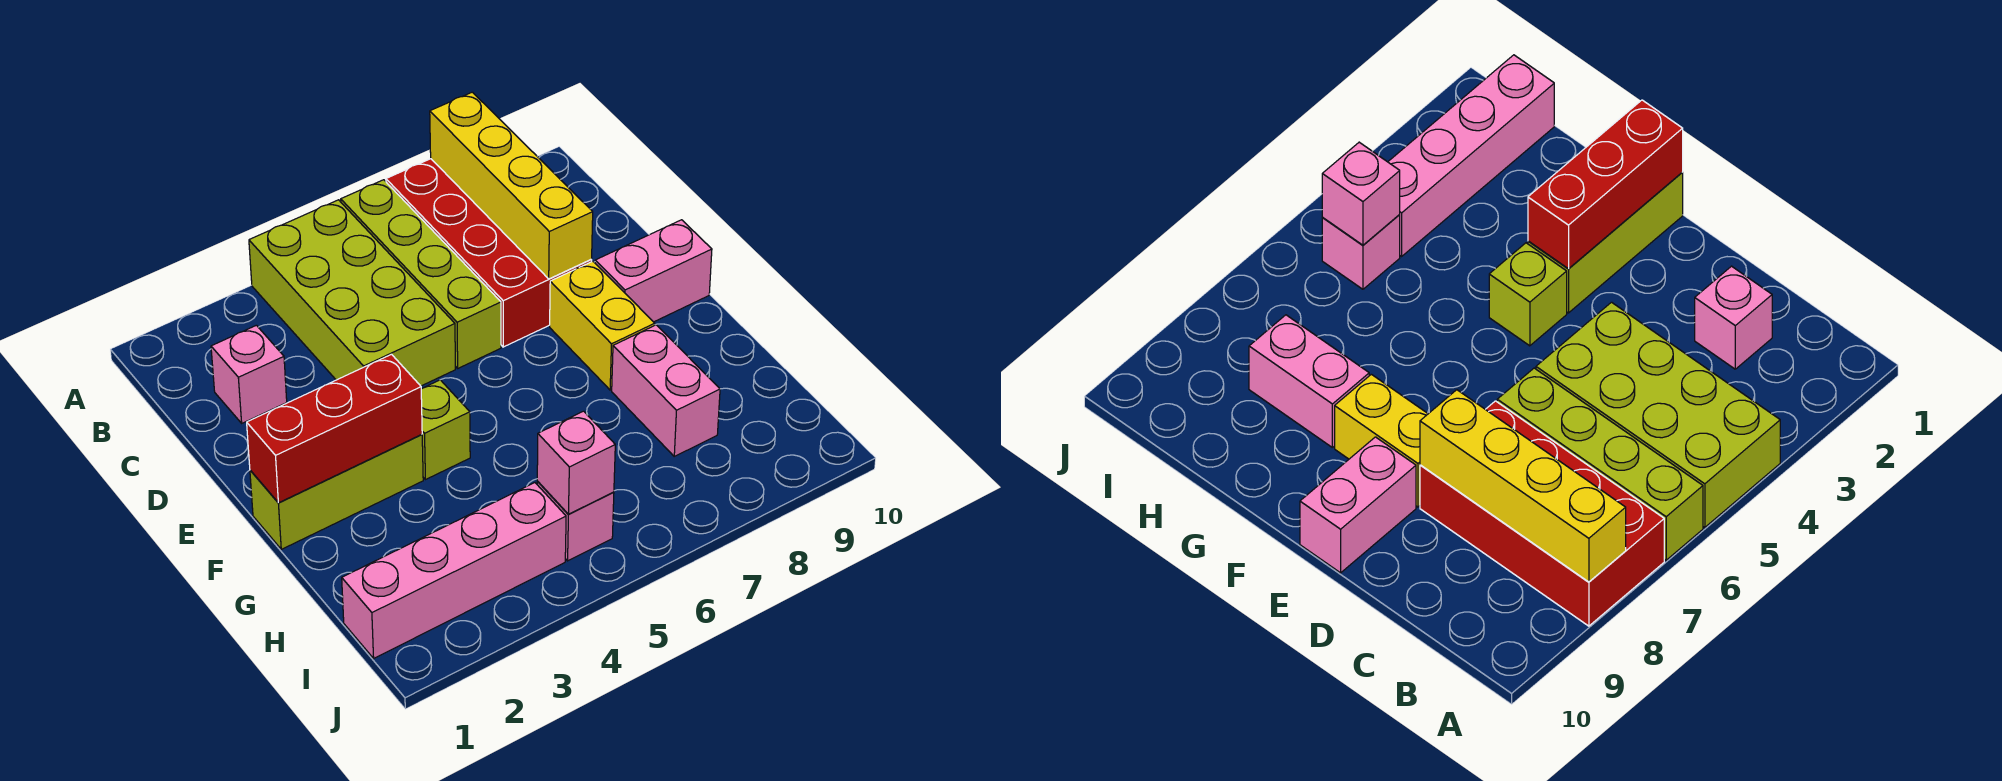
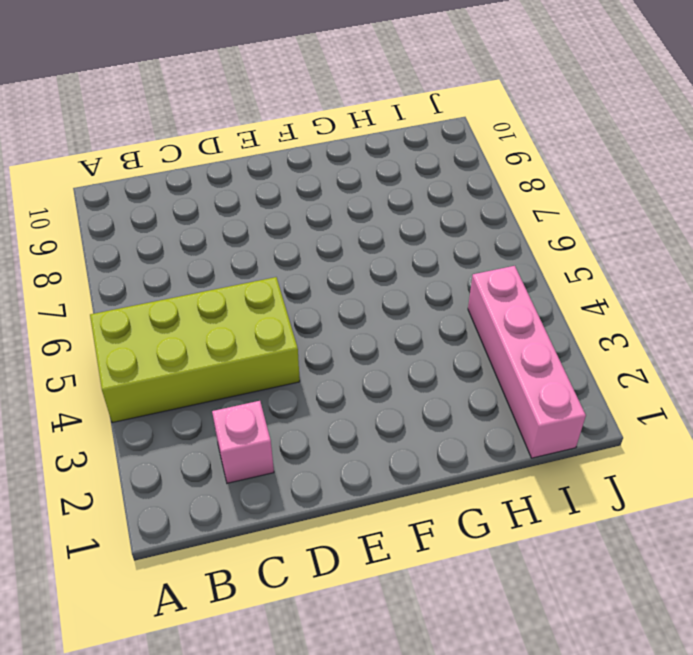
none -> lime brick A6:D6 level 1
none -> red brick A7:D8 level 1
none -> yellow brick E8:F8 level 1

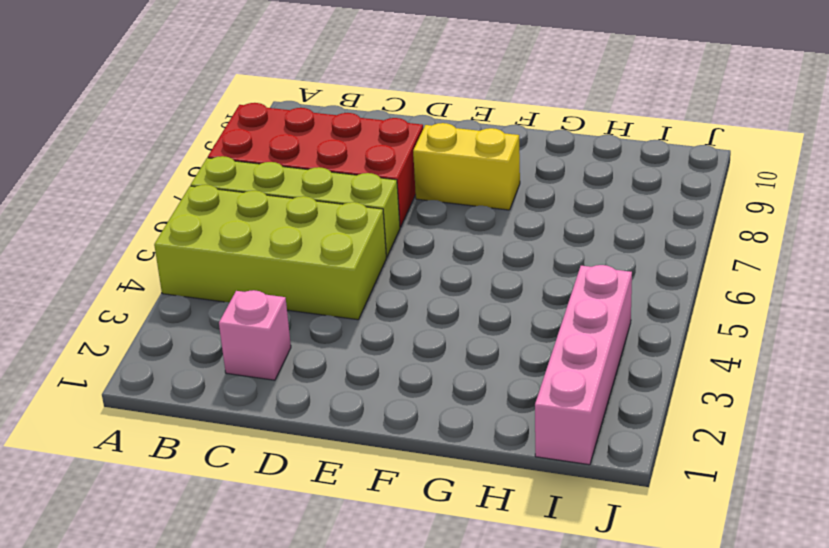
none -> pink brick E9:E10 level 1
none -> lime brick F1:F3 level 1
none -> lime brick F4 level 1

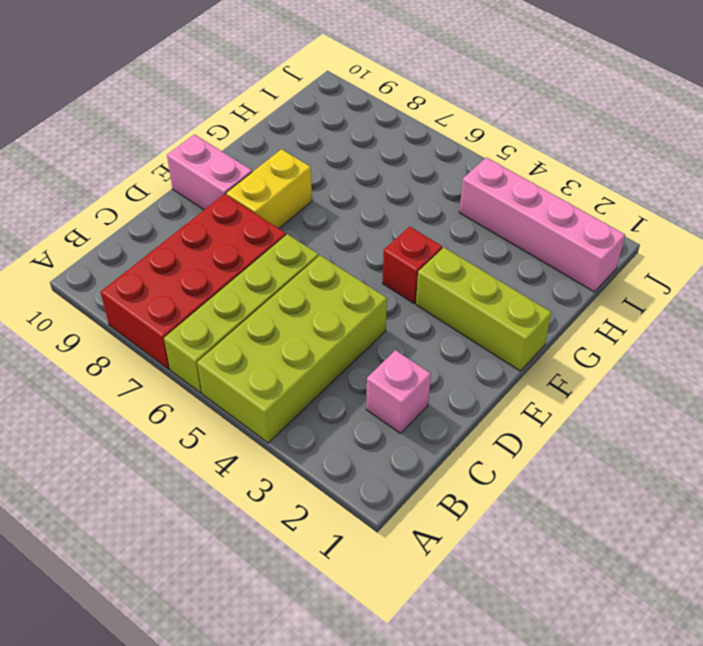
red brick F4 level 1 -> lime brick F4 level 1
none -> pink brick G8:H8 level 1
none -> pink brick I5 level 1
none -> yellow brick A8:D8 level 2

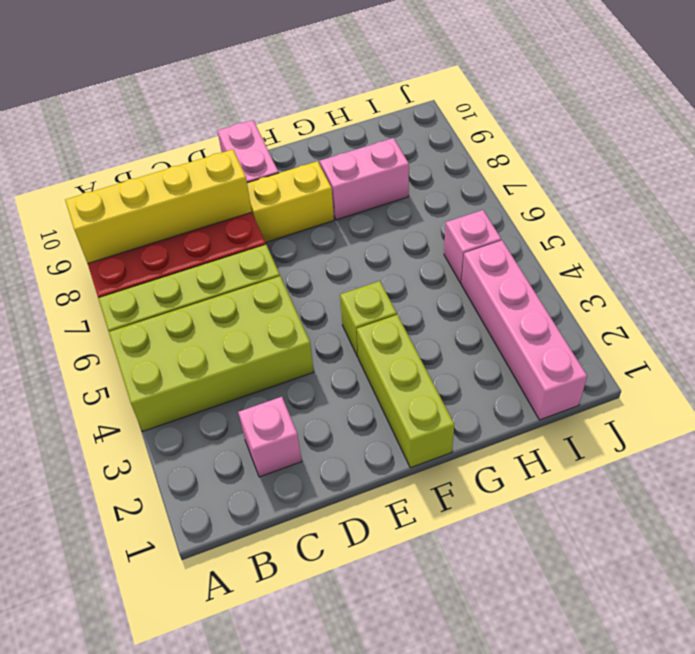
none -> red brick F1:F3 level 2
none -> pink brick I5 level 2

